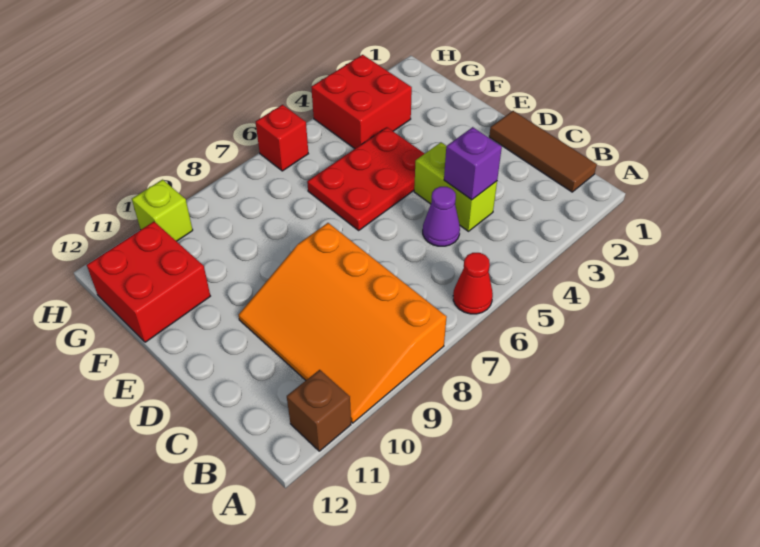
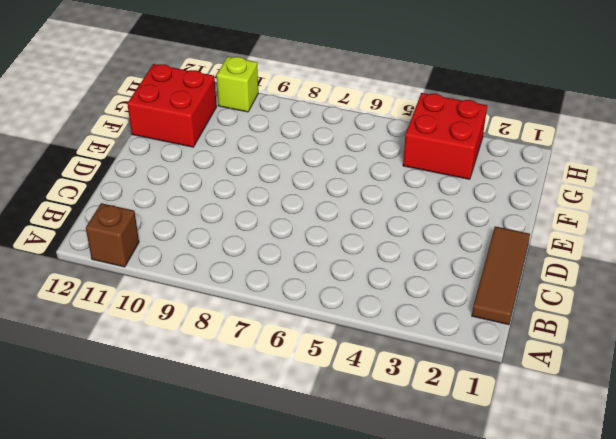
none -> red cone A6 level 1
none -> orange slope A8:D10 level 1 top 8
none -> lime brick C4:D4 level 1

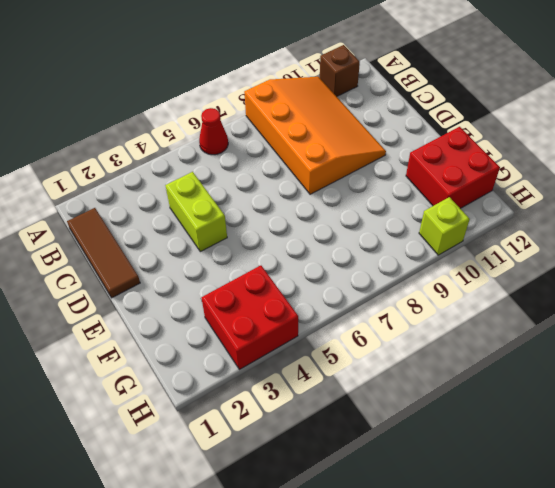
none -> purple cone C5 level 1
none -> red plate E4:F6 level 1
none -> red brick H6 level 1

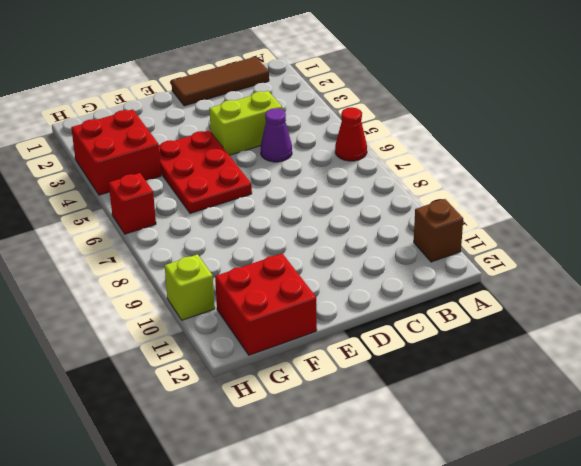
none -> orange slope A8:D10 level 1 top 8
none -> purple brick C4 level 2

